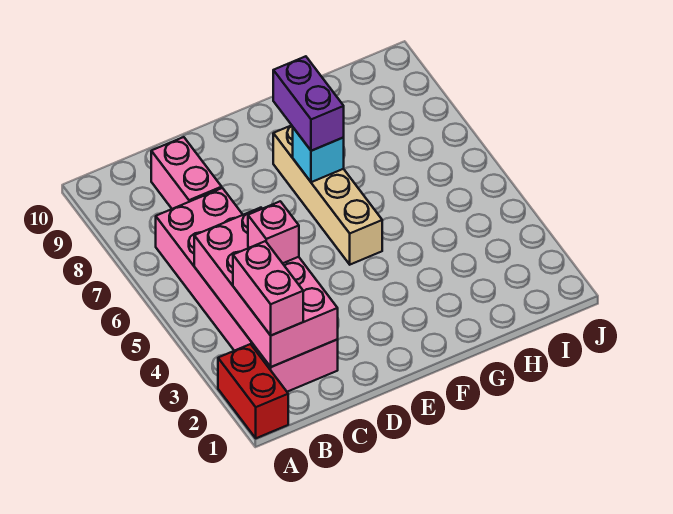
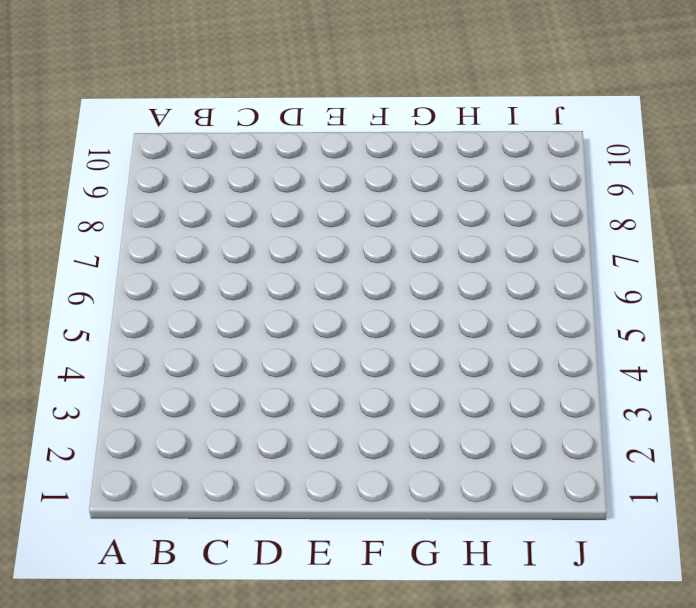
none -> red brick A1:A2 level 1
none -> pink brick B2:C7 level 1

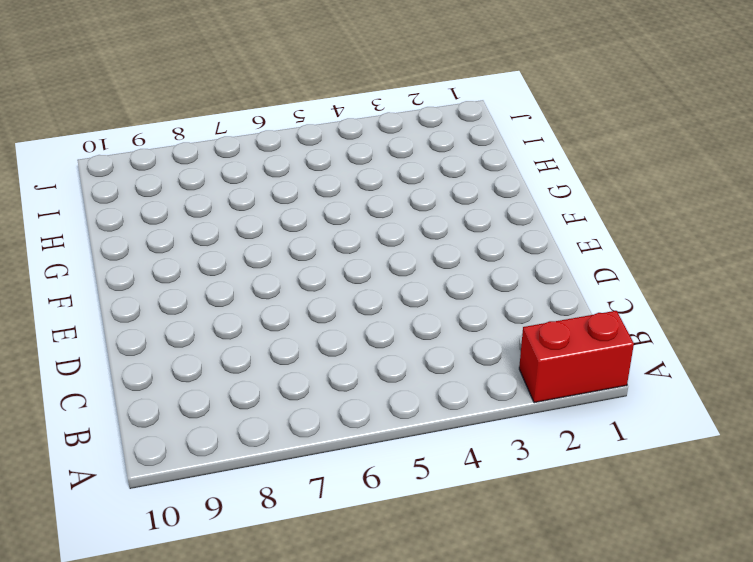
none -> pink brick B2:C7 level 1
none -> pink brick C8:C9 level 1

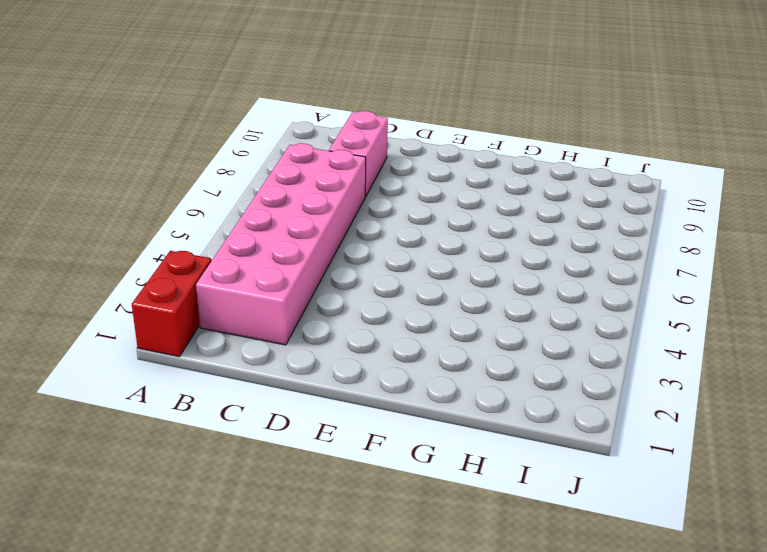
none -> tan brick F5:F8 level 1
none -> pink brick B2:C5 level 2

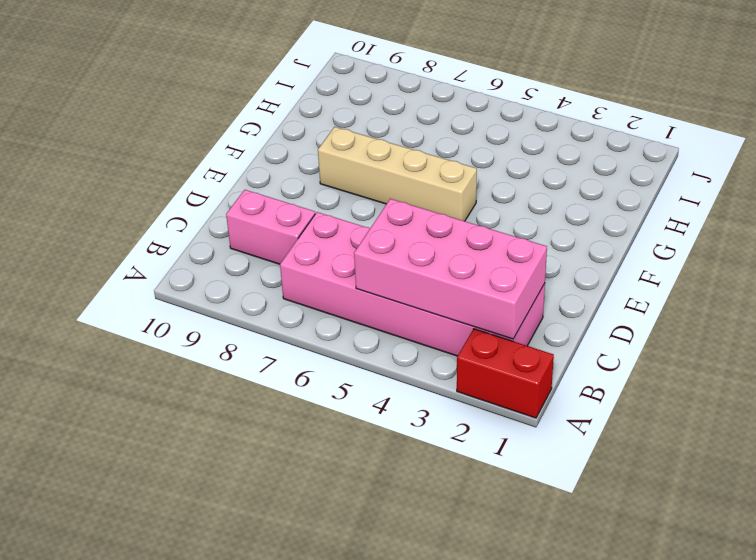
none -> cyan brick F7 level 2
none -> pink brick B2:B3 level 3

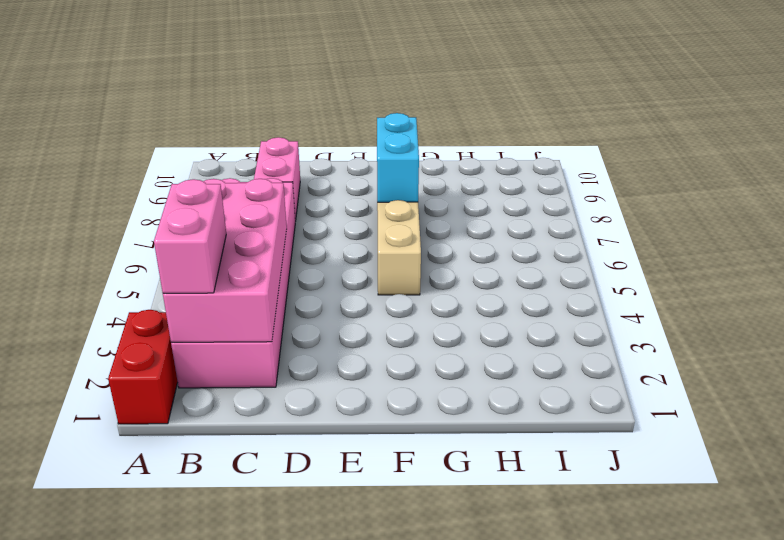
cyan brick F7:F8 level 2 -> cyan brick F7 level 2
none -> pink brick C4 level 3
none -> purple brick F7:F8 level 3

